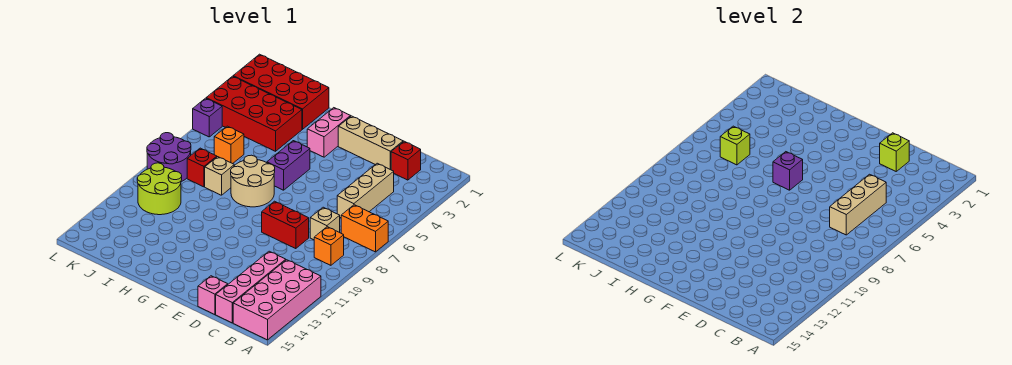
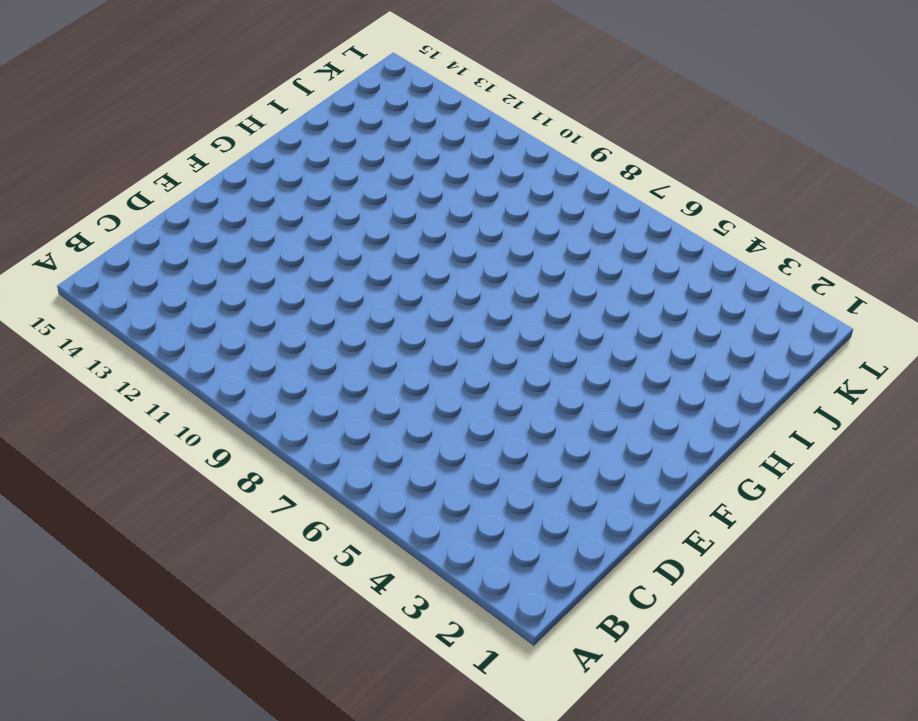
none -> orange brick A7:B7 level 1
none -> pink brick A12:B15 level 1
none -> orange brick B9 level 1

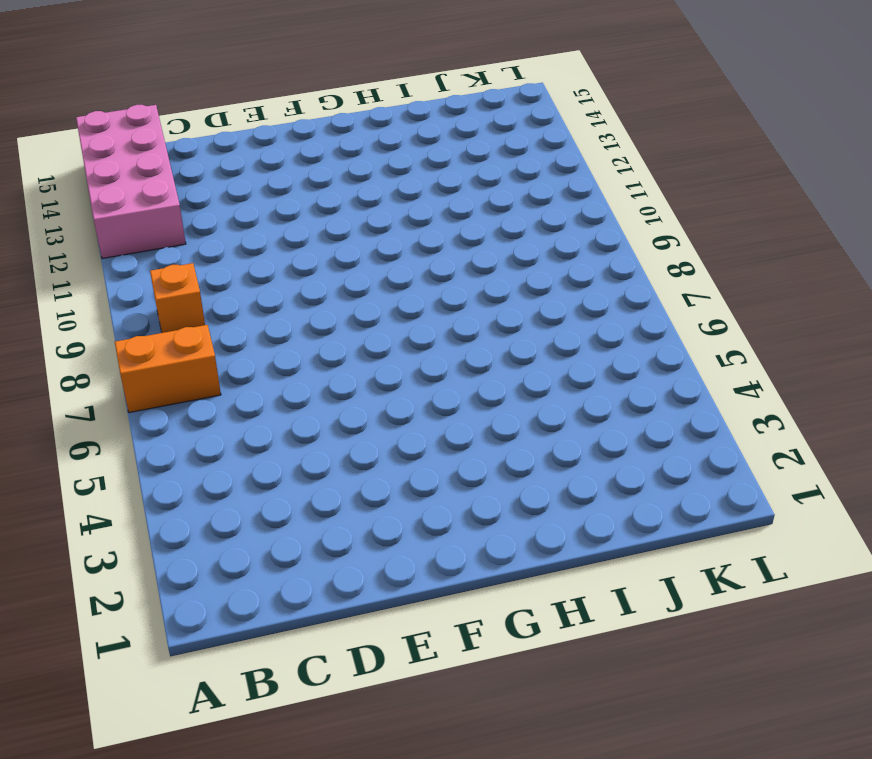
none -> red brick C2 level 1
none -> tan brick C4:C6 level 1
none -> tan brick C8 level 1

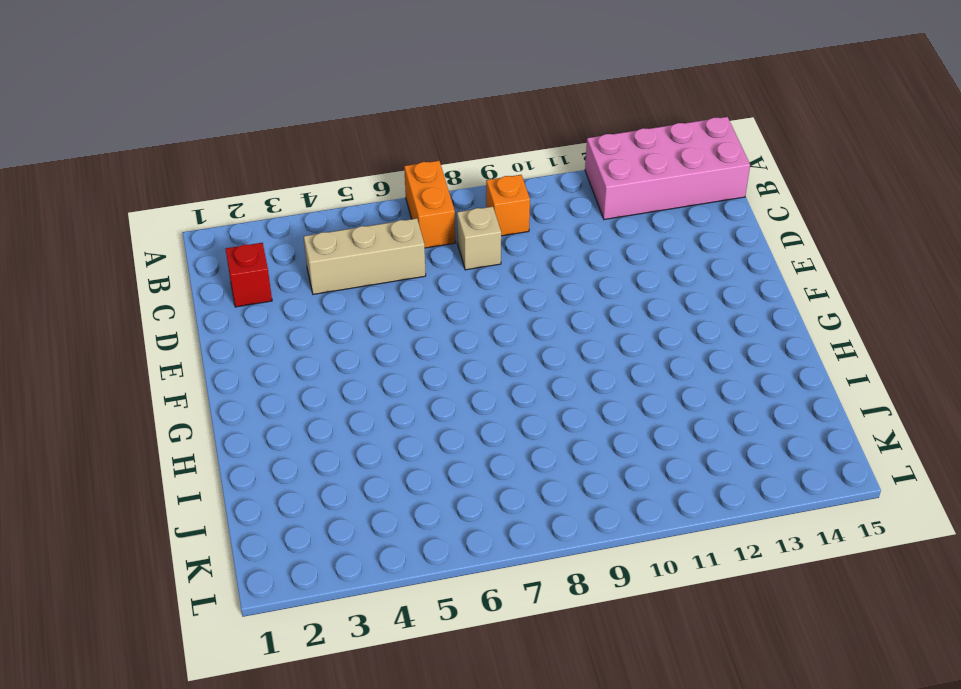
none -> pink brick C12:C15 level 1
none -> tan brick D2:F2 level 1
none -> red brick D9:E9 level 1

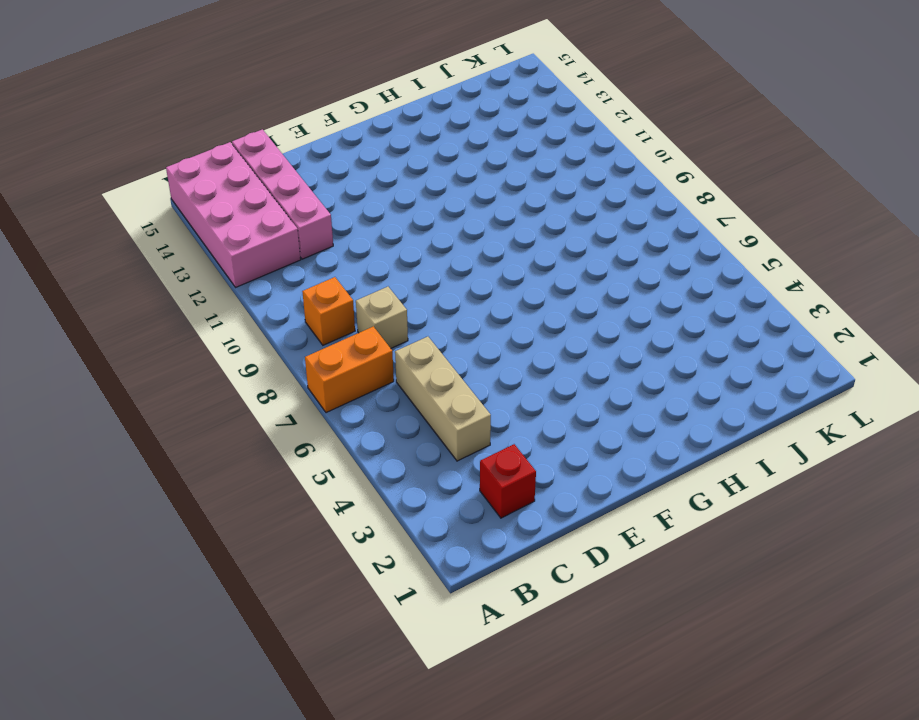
none -> tan brick D2:F2 level 1
none -> red brick D9:E9 level 1
none -> pink brick D15 level 1

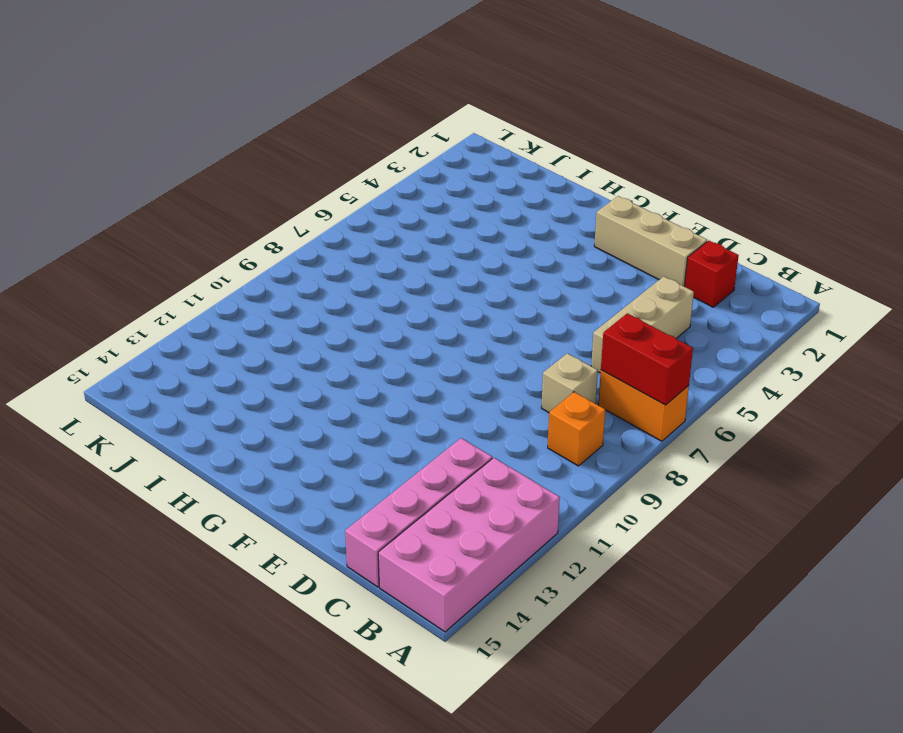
red brick A7:B7 level 2 -> red brick D9:E9 level 1
none -> pink brick D15 level 1
none -> pink brick G2:G3 level 1
none -> purple brick G5:G6 level 1

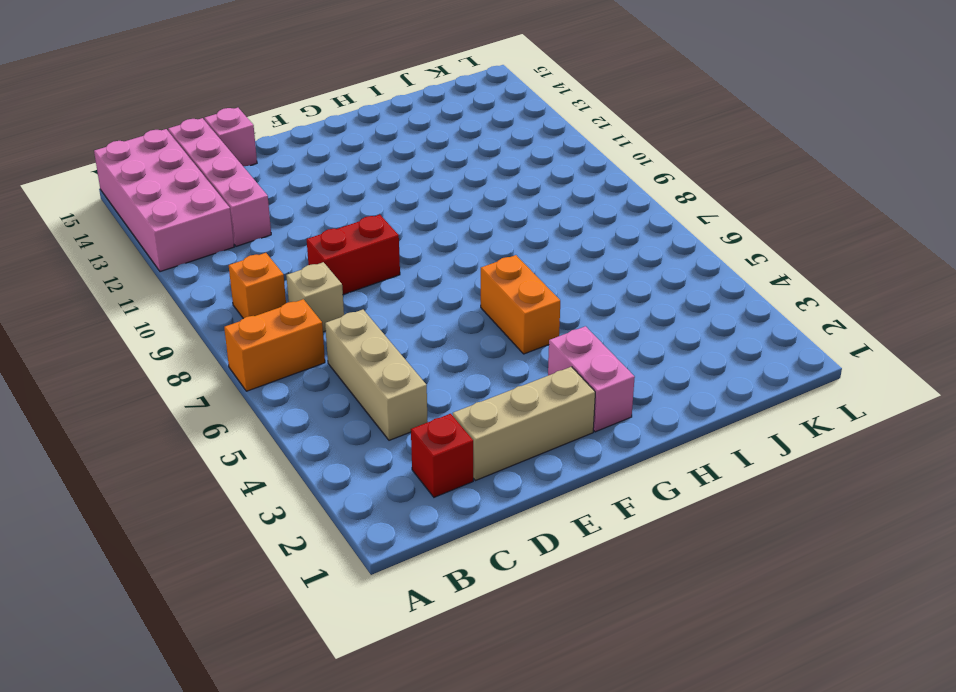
orange brick G5:G6 level 1 -> purple brick G5:G6 level 1
none -> tan round brick G7:H8 level 1
none -> red brick I1:L2 level 1
none -> red brick I3:L4 level 1

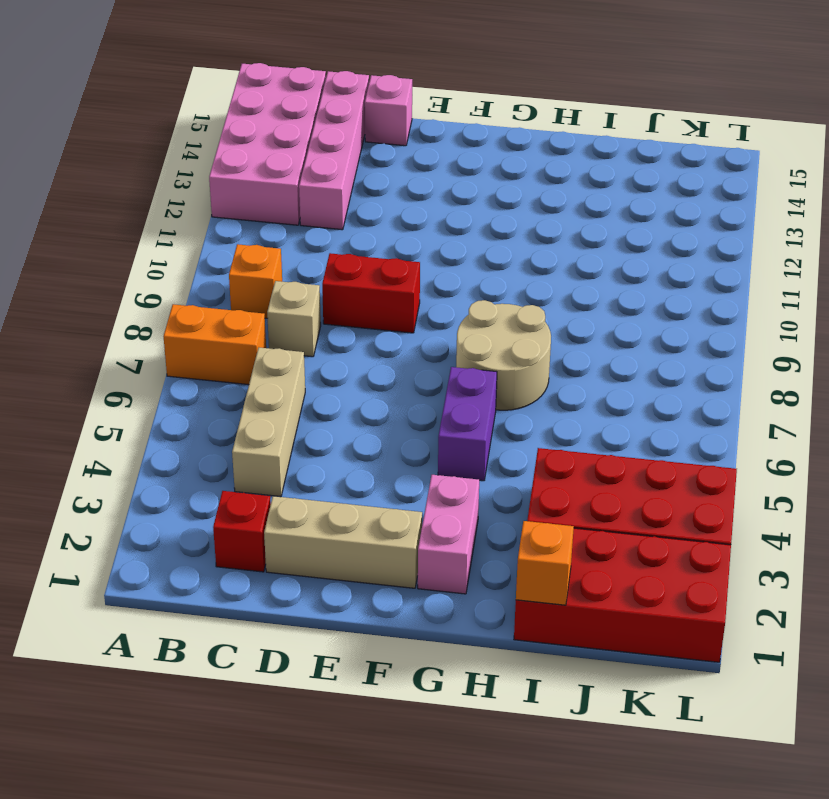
orange brick I1 level 2 -> orange brick J6 level 1
none -> tan brick I8 level 1
none -> red brick J8 level 1
none -> lime round brick J10:K11 level 1

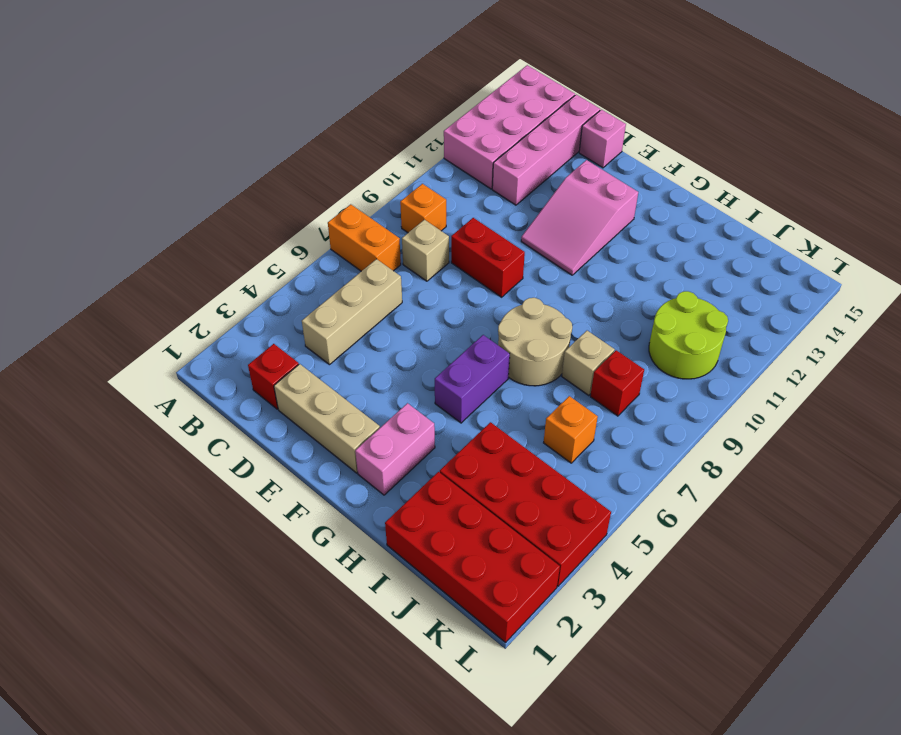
pink slope E11:F13 level 1 top 13 -> none
none -> purple round brick K8:L9 level 1
none -> purple brick L5 level 1
none -> tan brick C5:C7 level 2

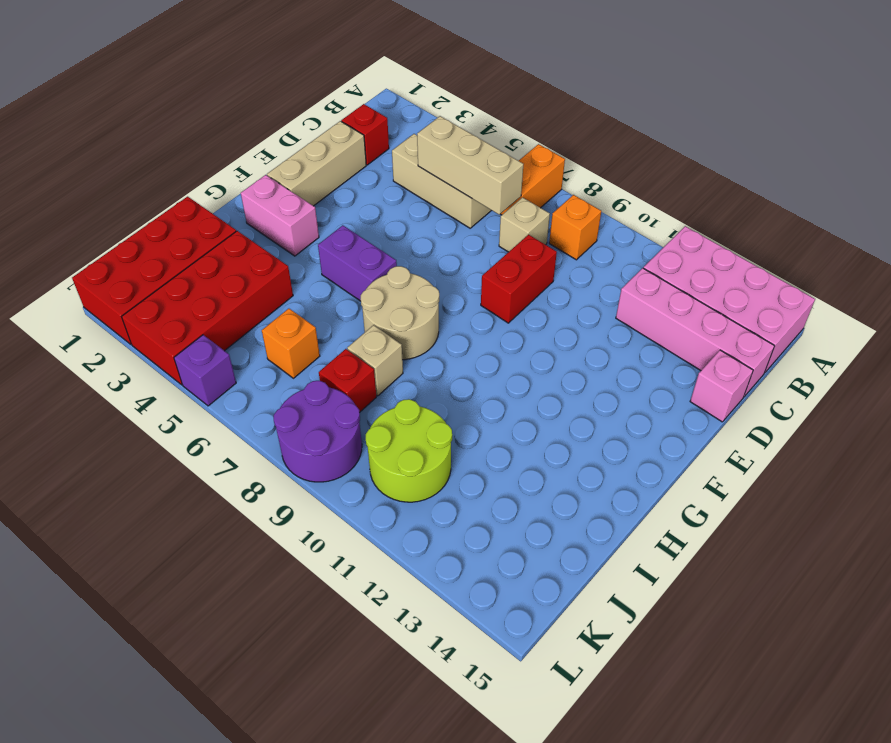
none -> lime brick D2 level 2
none -> purple brick G6 level 2
none -> lime brick J6 level 2

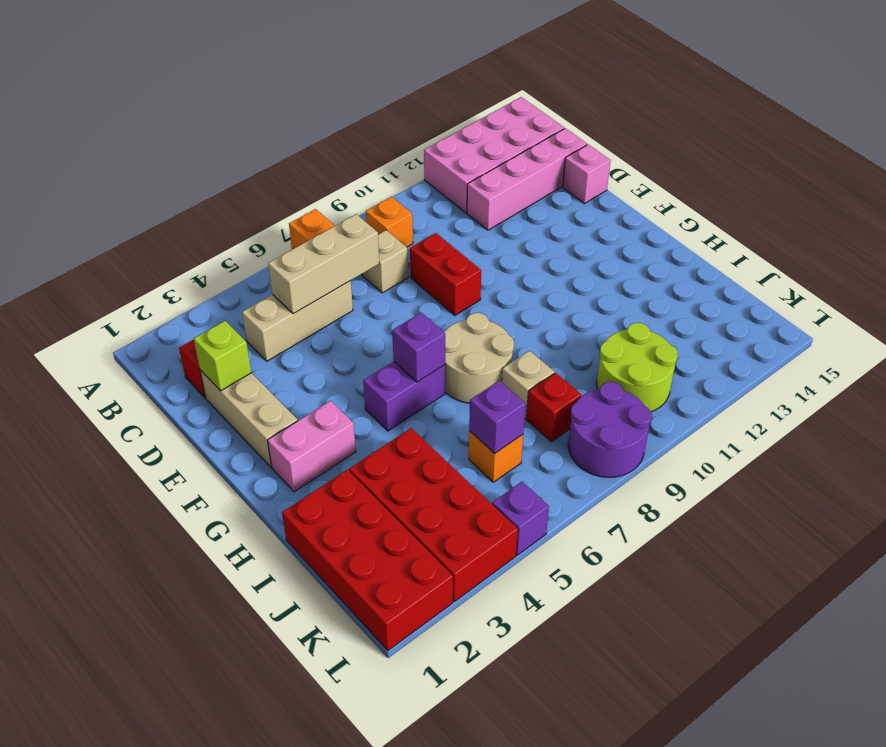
purple brick J6 level 2 -> lime brick J6 level 2

